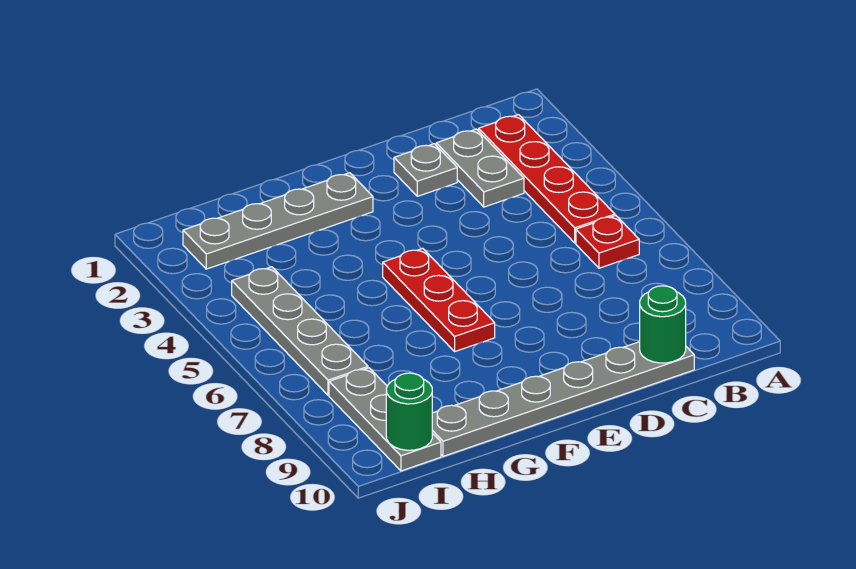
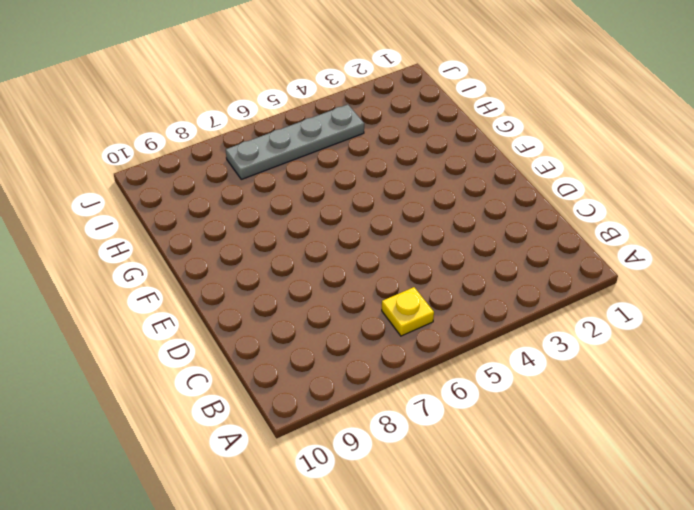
yellow plate B6 level 1 -> red plate B6 level 1
none -> red plate B2:B5 level 1
none -> grey plate C2:C3 level 1

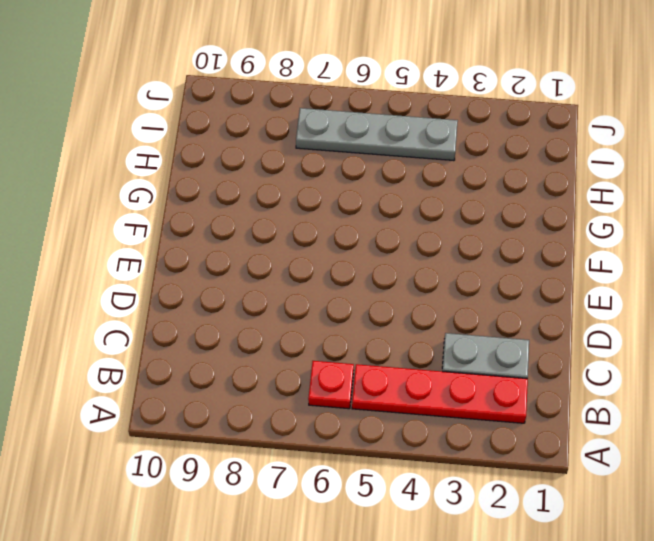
none -> grey plate C10:H10 level 1
none -> grey plate D2 level 1

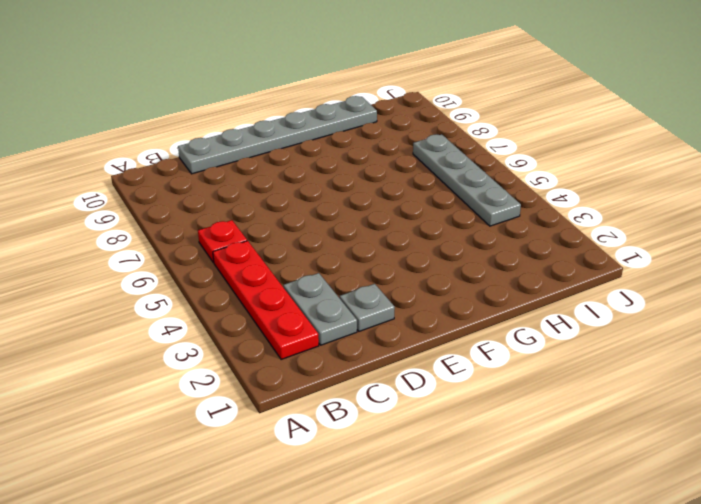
none -> grey plate F2:I2 level 1
none -> red plate F5:F7 level 1

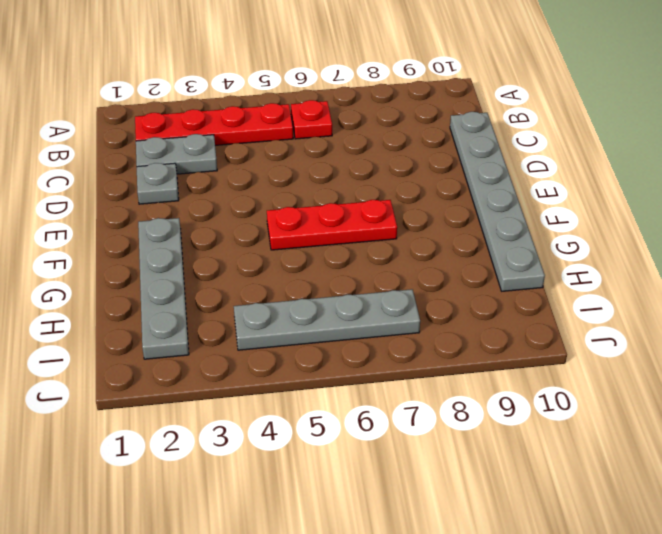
none -> grey plate I8:I10 level 1
none -> green round brick C10 level 2

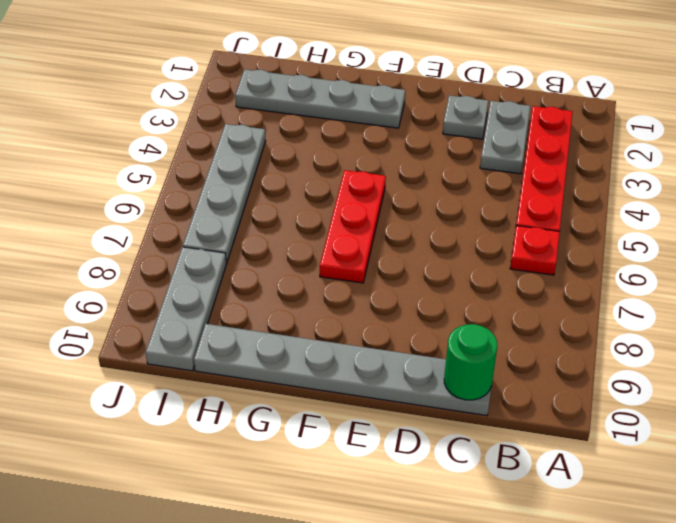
none -> green round brick I10 level 2

